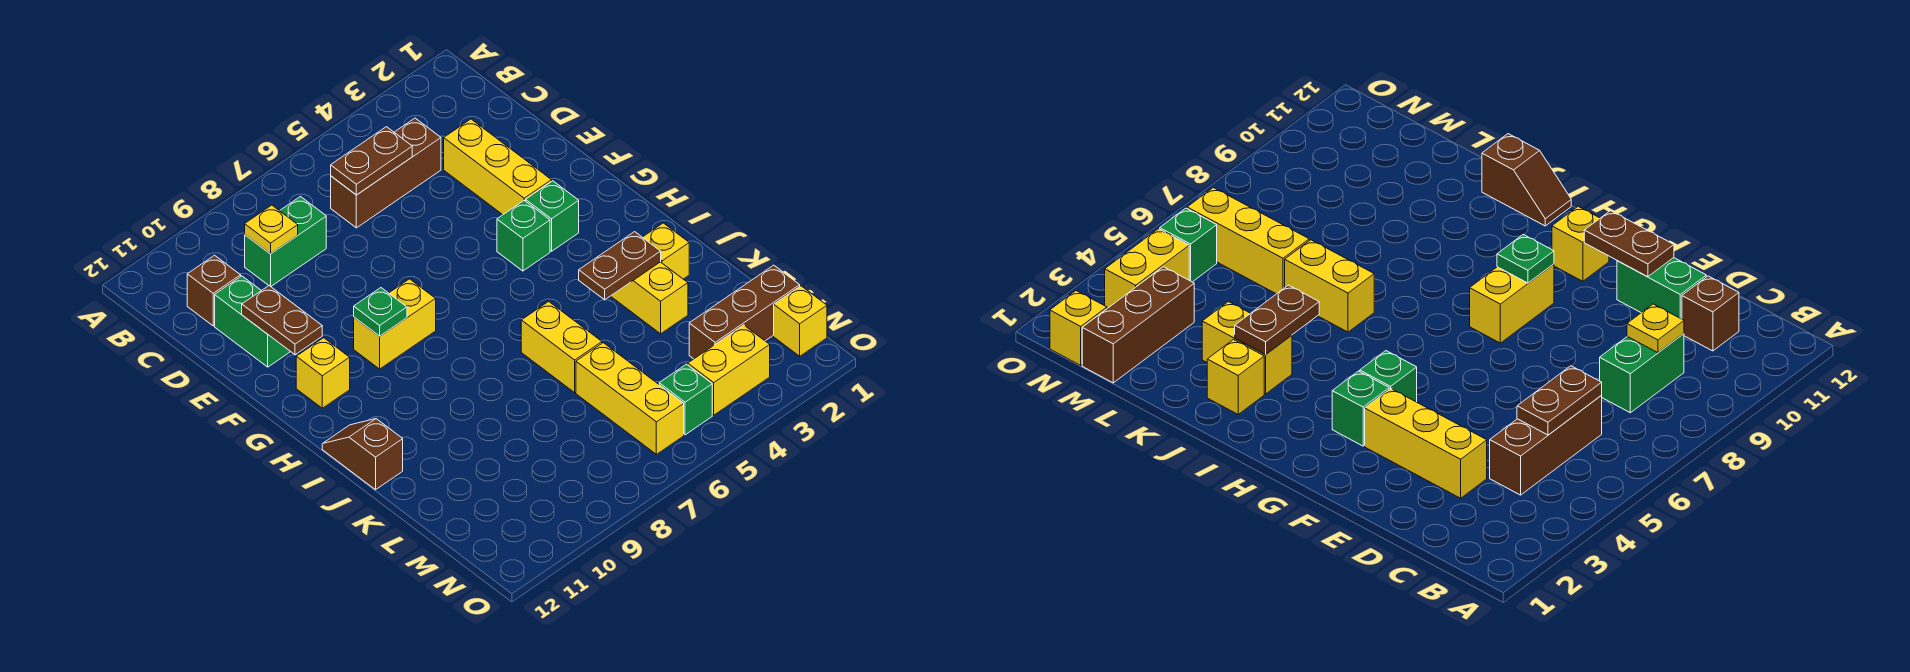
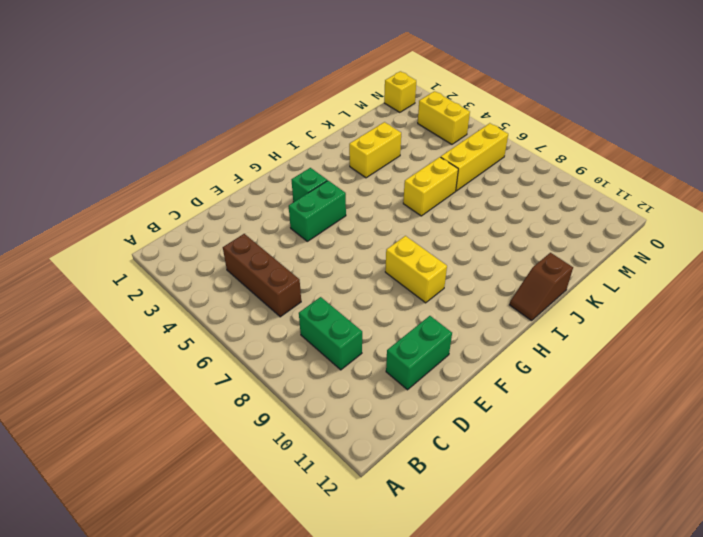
green brick F4:G4 level 1 -> green brick G4 level 1
none -> brown brick C11 level 1
none -> yellow brick D3:F3 level 1
none -> yellow brick G11 level 1

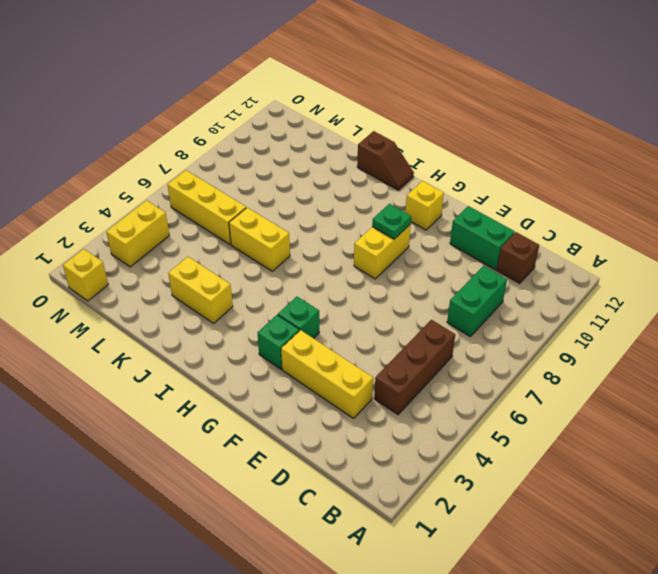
none -> yellow brick J2 level 1
none -> brown brick M1:M3 level 1
none -> green brick N5 level 1

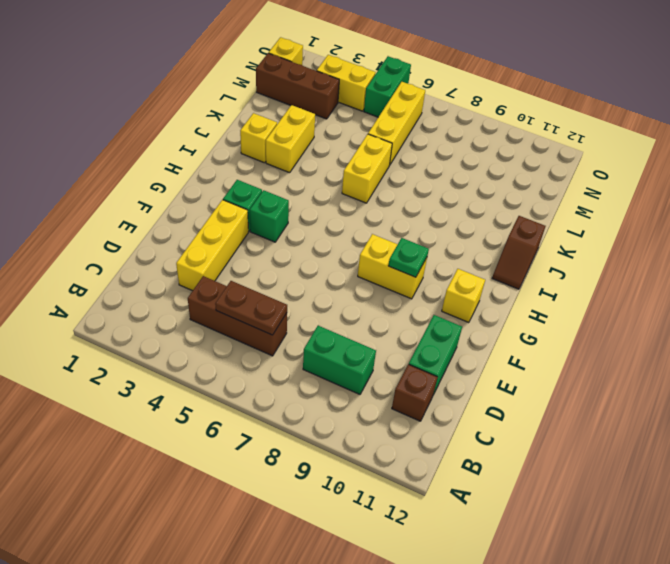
green brick N5:O5 level 1 -> green brick N5 level 1
none -> yellow plate C9 level 2
none -> brown plate E11:F11 level 2
none -> brown plate J3:J4 level 2

